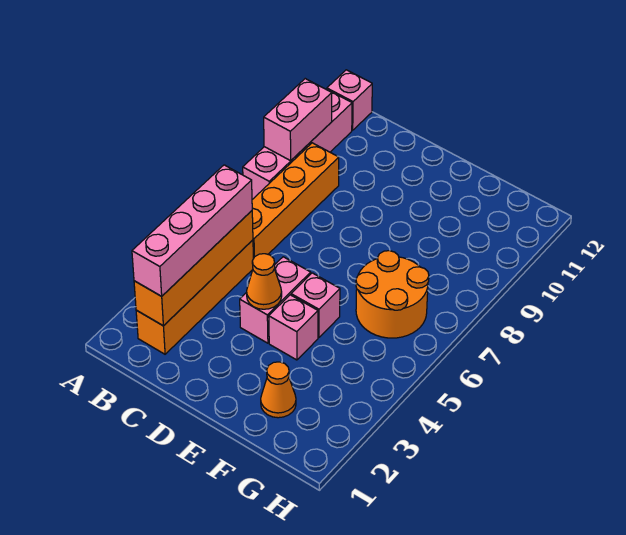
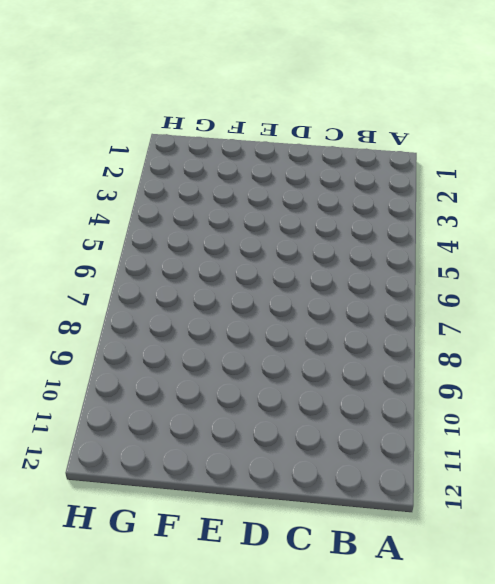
none -> pink brick A8:A11 level 1
none -> pink brick A12 level 1
none -> orange brick B2:B5 level 1

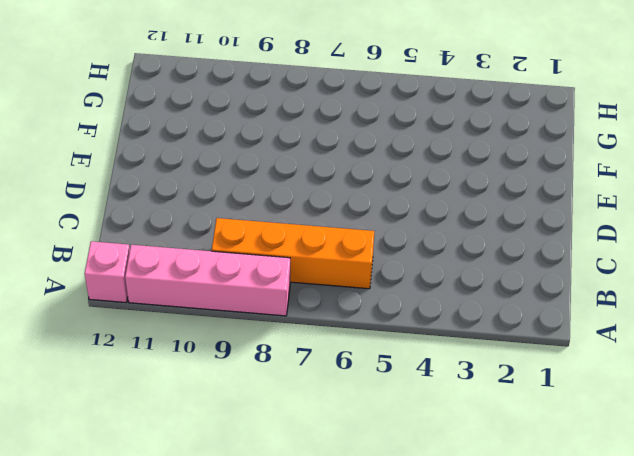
none -> orange brick B2:B5 level 1
none -> pink brick D4:D5 level 1
none -> pink brick E4 level 1

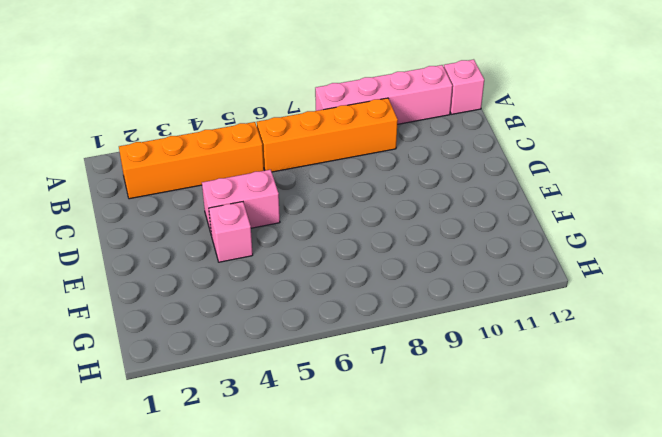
none -> pink brick E5 level 1
none -> orange cone F2 level 1
none -> orange round brick F6:G7 level 1

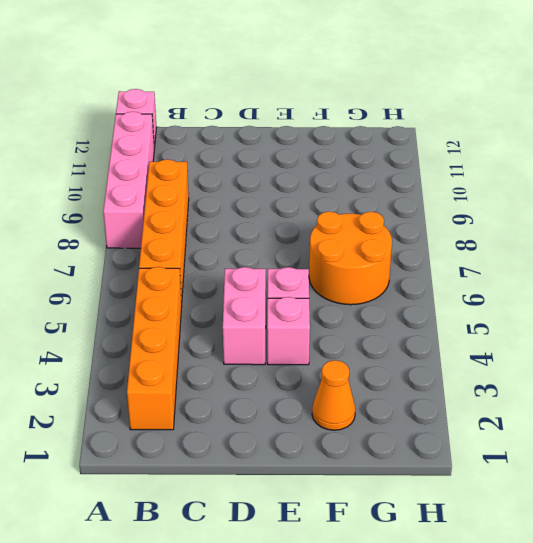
none -> pink brick A9:A10 level 2
none -> orange brick B2:B5 level 2
none -> orange cone D4 level 2

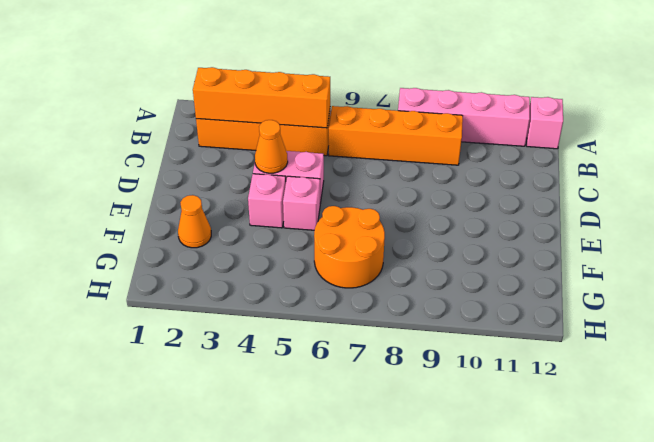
none -> pink brick A9:A10 level 2
none -> pink brick B2:B5 level 3

